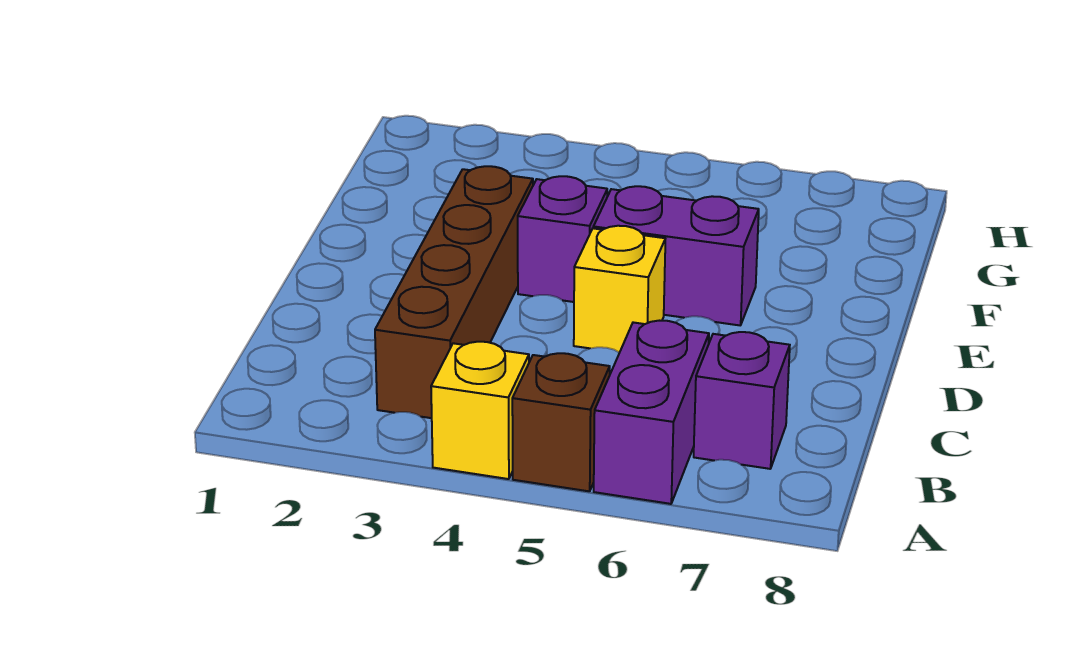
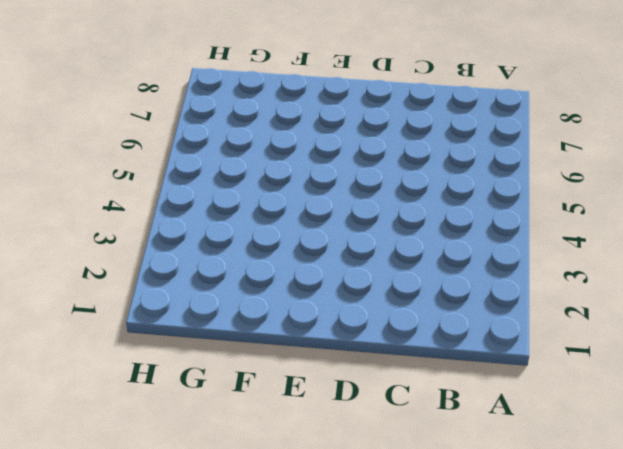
none -> yellow brick A4 level 1
none -> brown brick A5 level 1

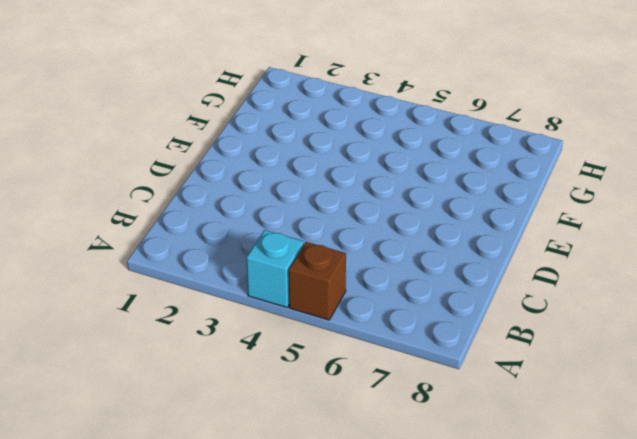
cyan brick A4 level 1 -> yellow brick A4 level 1
none -> purple brick A6:B6 level 1
none -> brown brick B3:E3 level 1

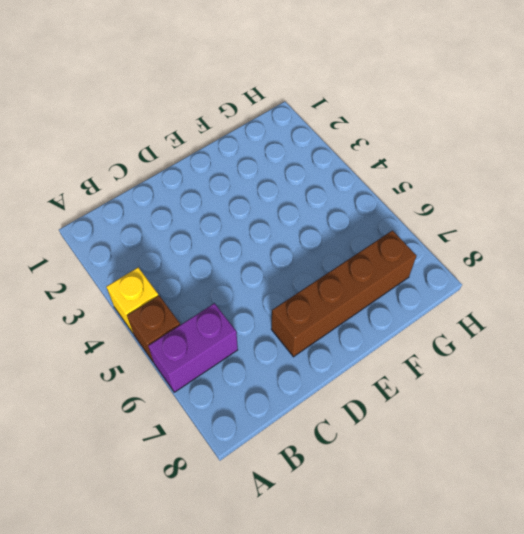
brown brick D7:G7 level 1 -> brown brick B3:E3 level 1
none -> purple brick B7 level 1
none -> yellow brick D5 level 1

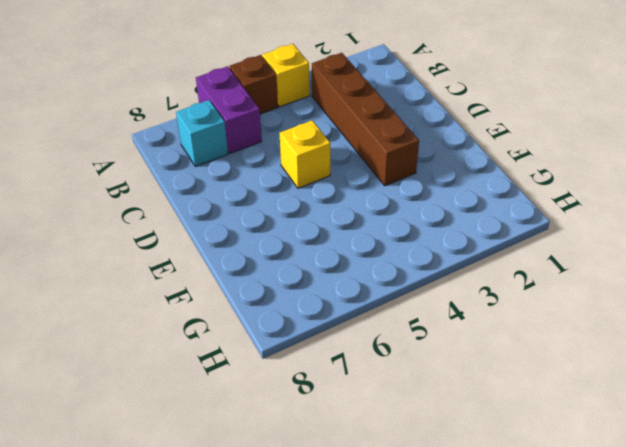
cyan brick B7 level 1 -> purple brick B7 level 1
none -> purple brick E4 level 1
none -> purple brick E5:E6 level 1

